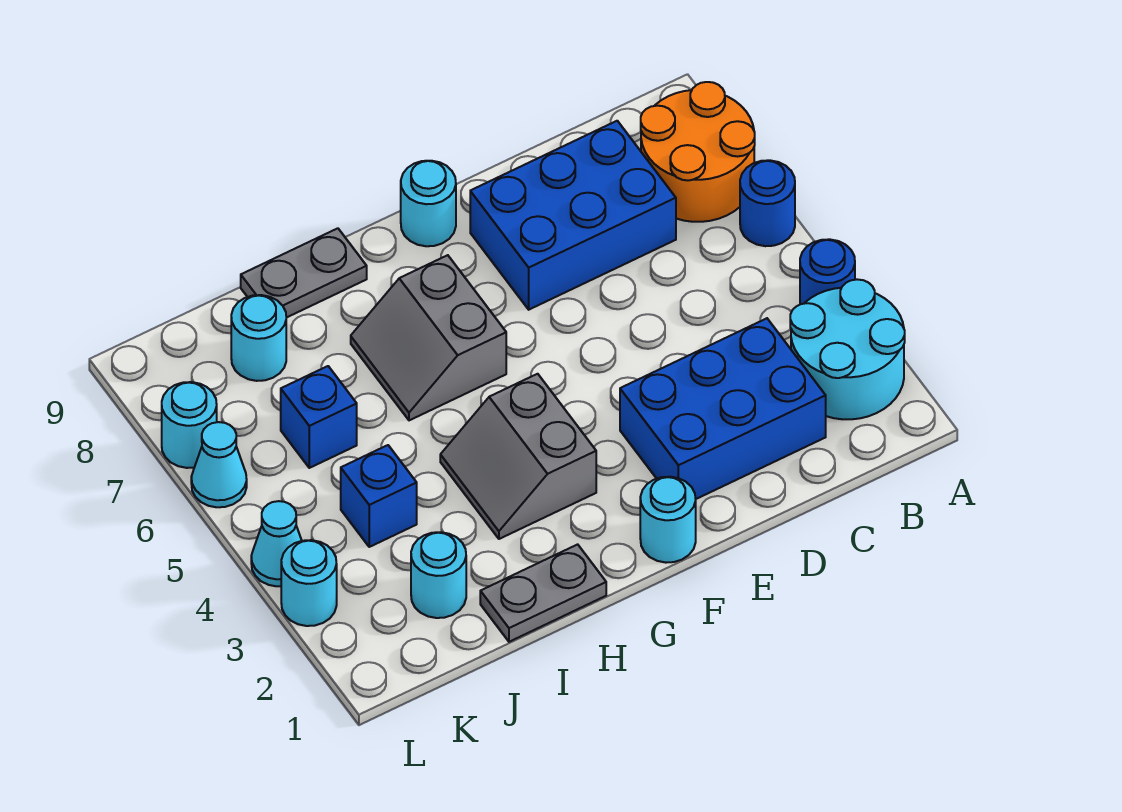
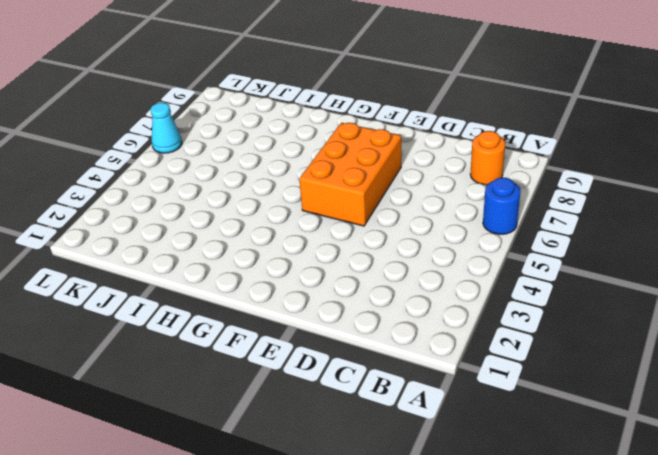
orange round brick B8 level 1 -> orange round brick A7:B8 level 1
orange brick E5:F7 level 1 -> blue brick C7:E8 level 1
none -> cyan round brick A2:B3 level 1
none -> blue round brick A4 level 1
none -> blue brick C2:E3 level 1

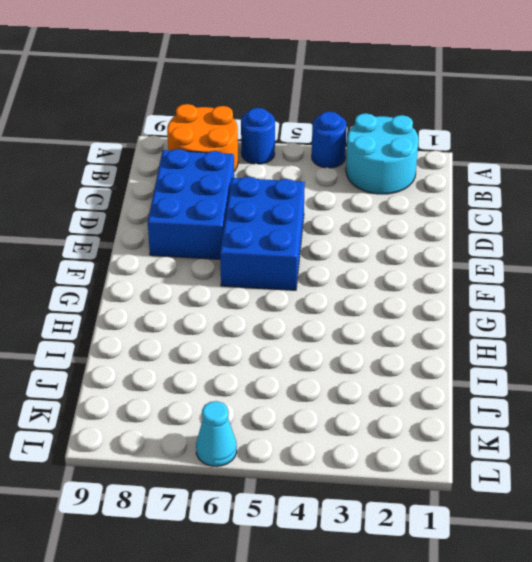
blue brick D5:F6 level 1 -> blue brick C2:E3 level 1
none -> cyan round brick F1 level 1
none -> cyan round brick F9 level 1
none -> grey slope G3:H4 level 1 top G

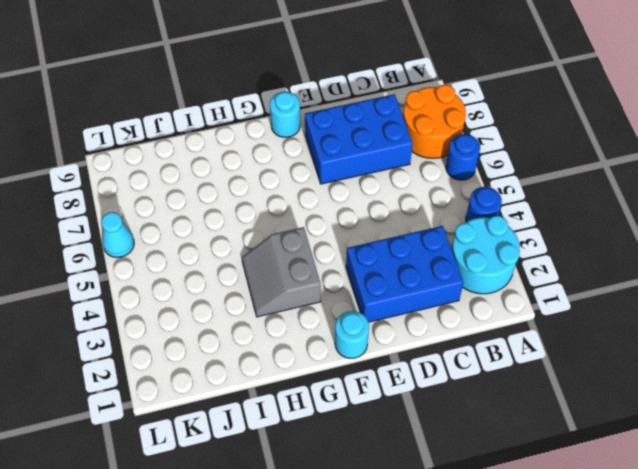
none -> grey slope G6:H7 level 1 top G
none -> grey plate H1:I1 level 1
none -> grey plate H9:I9 level 1

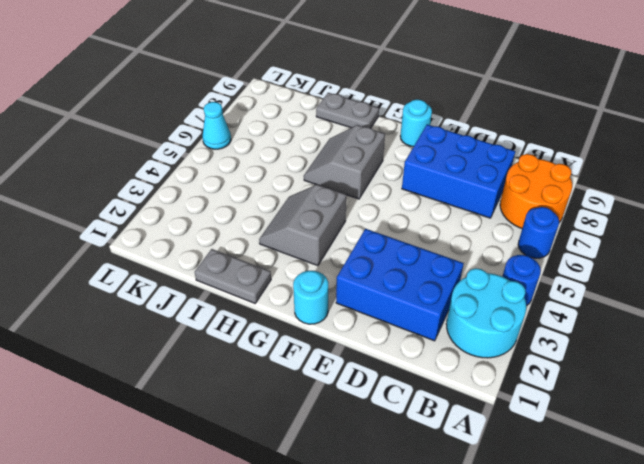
none -> cyan round brick J2 level 1
none -> blue brick J4 level 1
none -> blue brick J6 level 1

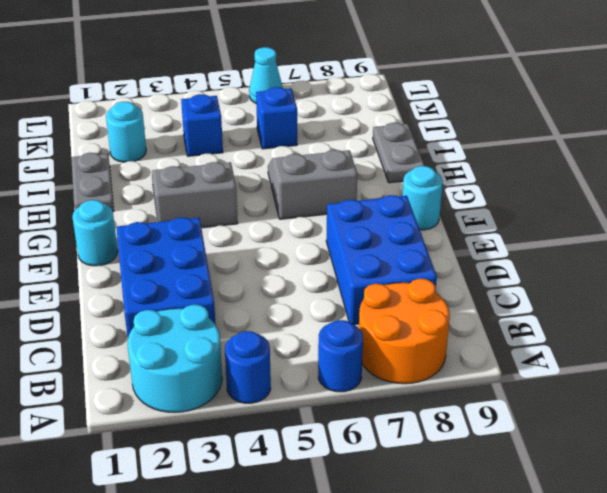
none -> cyan round brick J8 level 1
none -> cyan round brick L3 level 1
none -> cyan cone L4 level 1

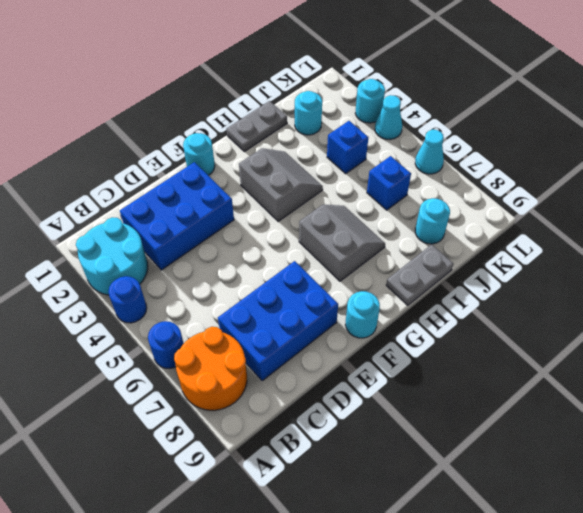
none -> cyan round brick L7 level 1

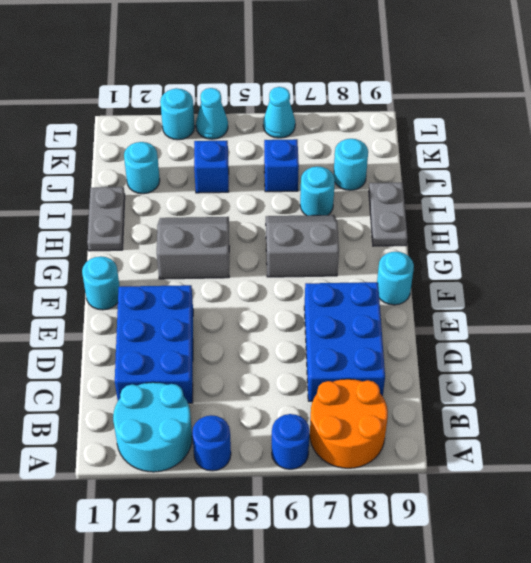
cyan round brick I7 level 1 -> cyan round brick L7 level 1

